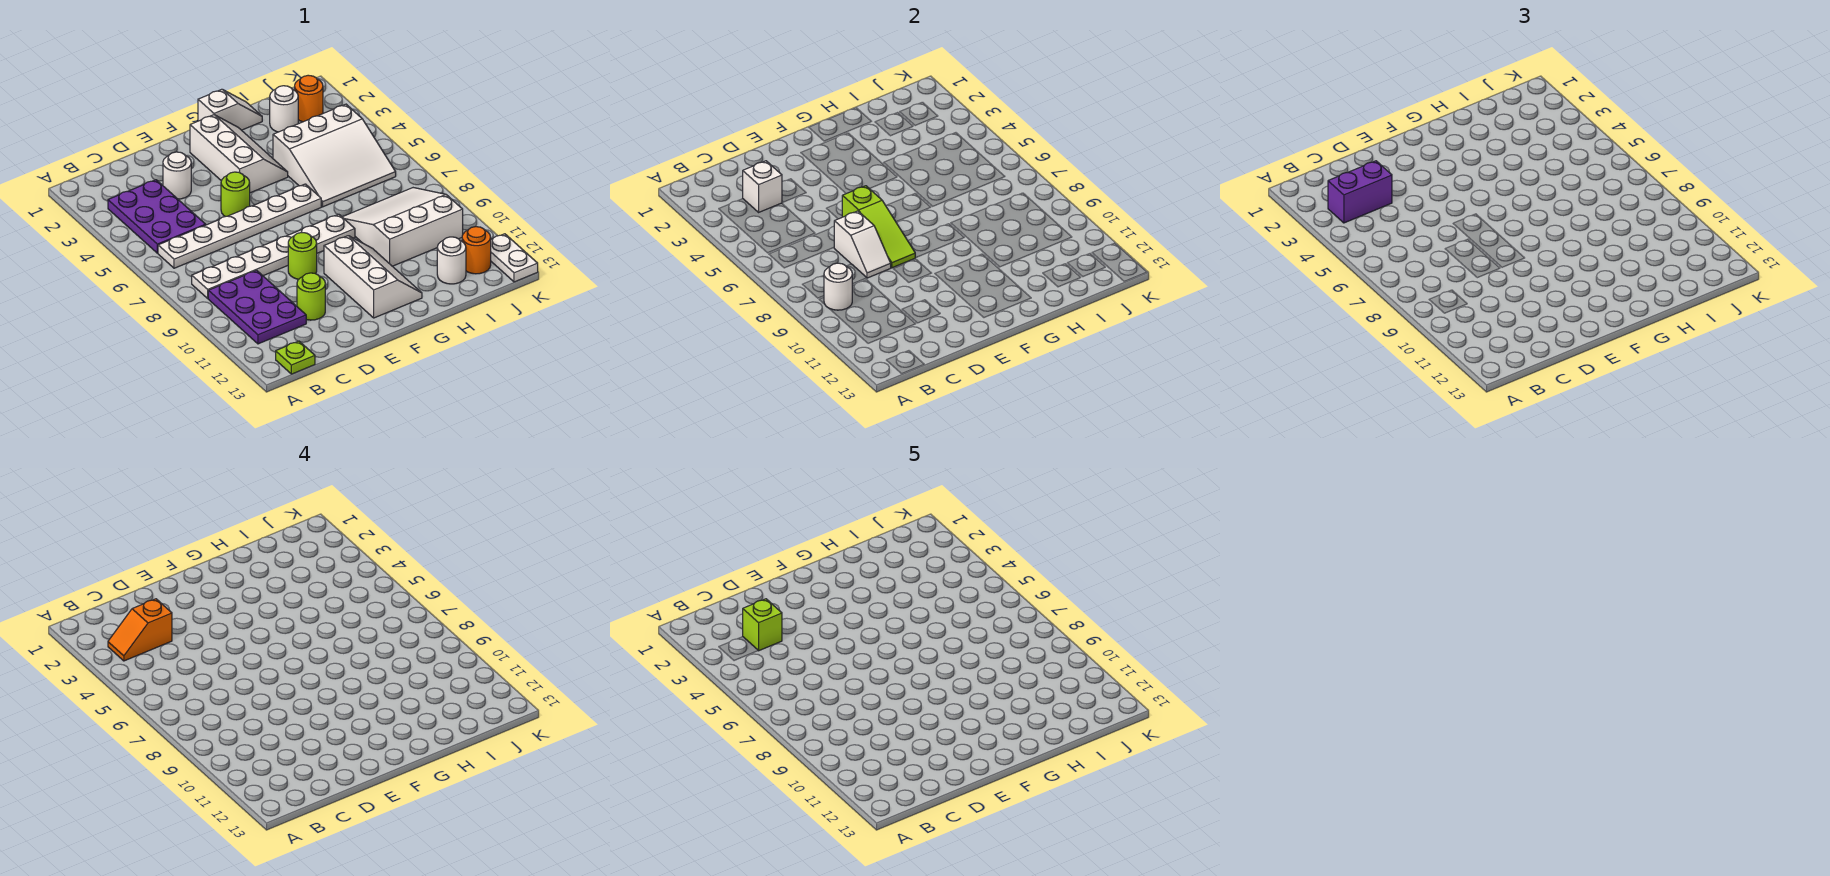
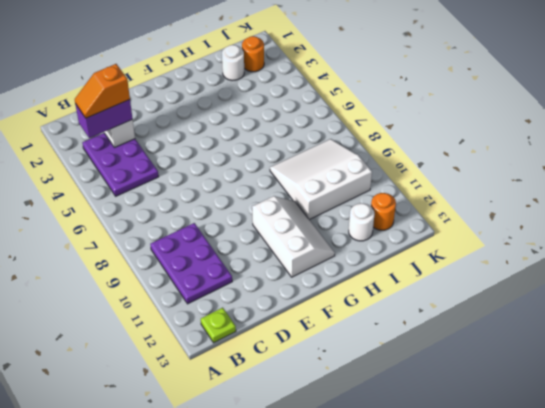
none -> white plate B6:G6 level 1
none -> white plate B8:G8 level 1
none -> white round brick D3 level 1

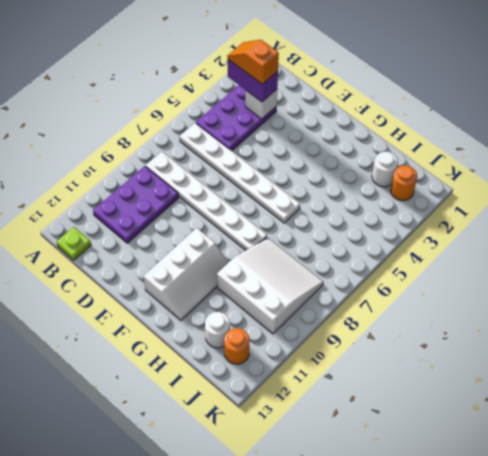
none -> white round brick D3 level 1
none -> lime round brick D11 level 1
none -> lime round brick E5 level 1

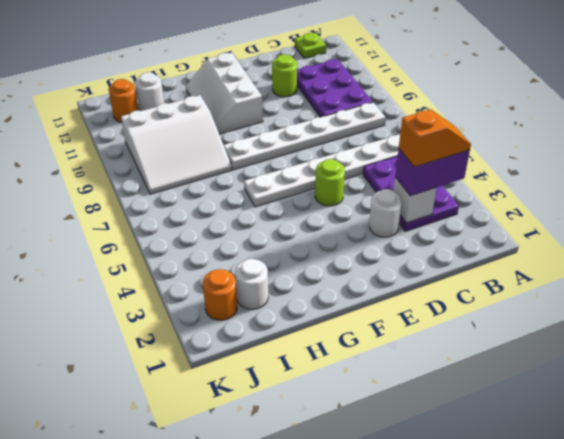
none -> lime round brick E9 level 1
none -> white slope F2:G4 level 1 top F
none -> white slope G1:H1 level 1 top G

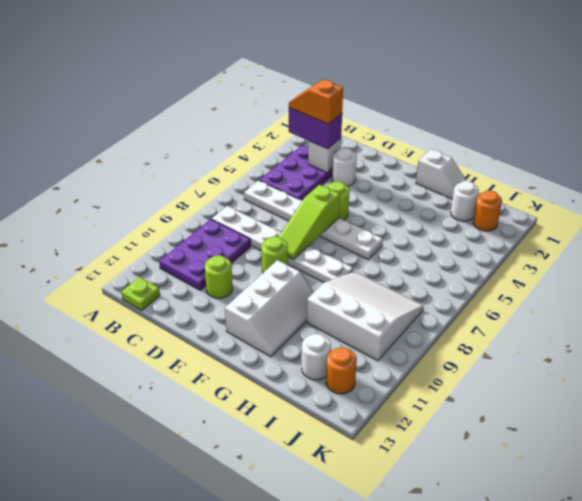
none -> white slope F2:G4 level 1 top F
none -> white slope H4:J6 level 1 top 4
none -> white plate K12:K13 level 1

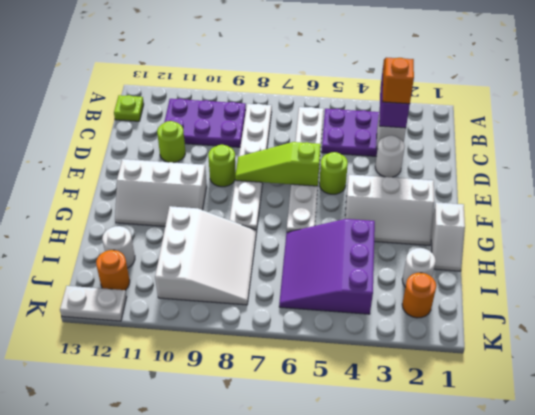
purple slope H4:J6 level 1 top 4 -> white slope H4:J6 level 1 top 4
none -> white round brick B9 level 2
none -> white slope D7:D8 level 2 top 7
none -> lime brick C3 level 5

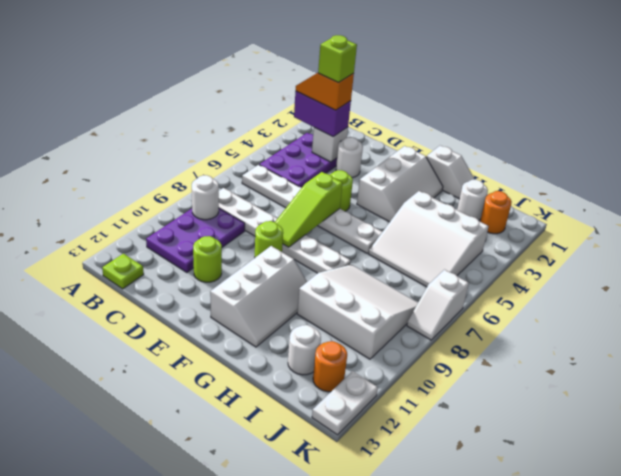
white slope K7:K8 level 1 top 7 -> white slope D7:D8 level 2 top 7

